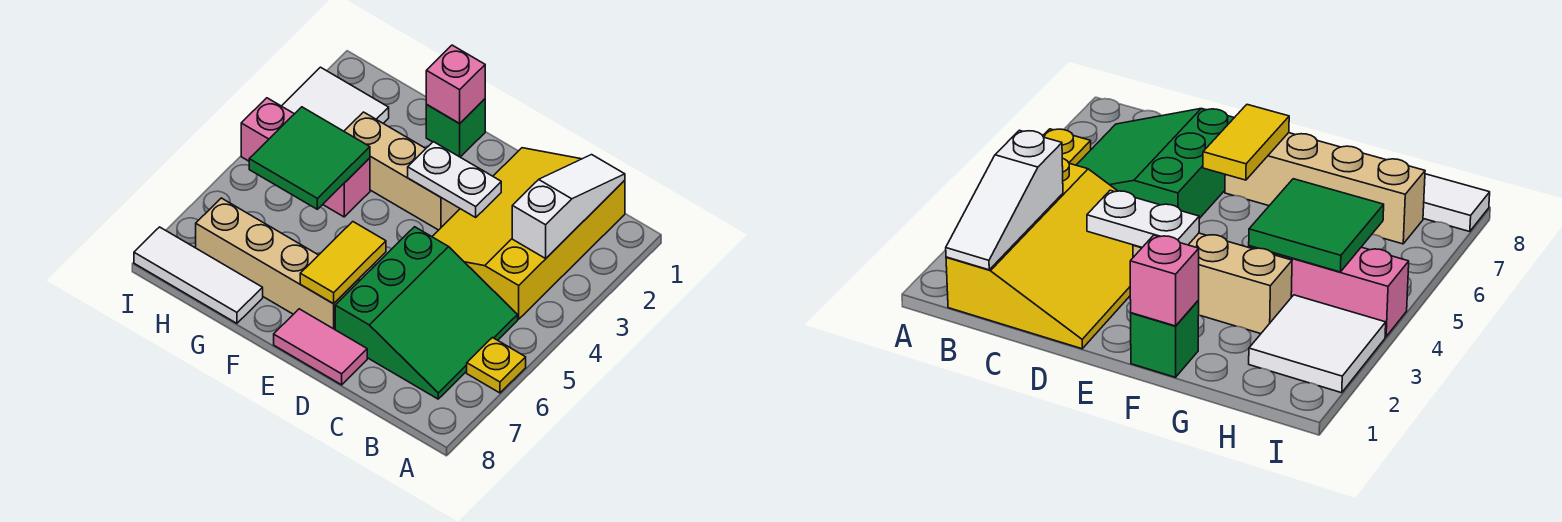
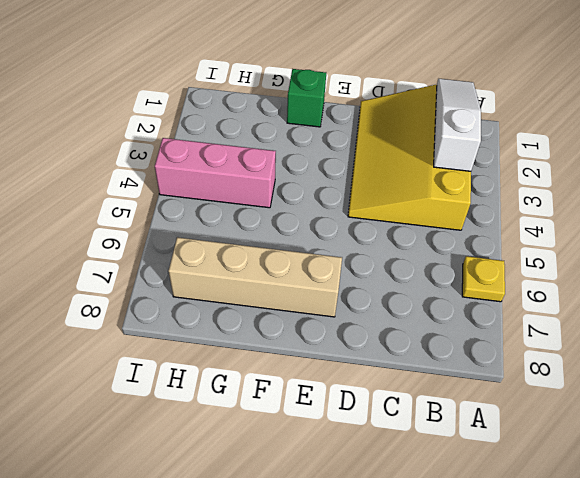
none -> green slope B5:D7 level 1 top D
none -> pink tile D8:E8 level 1
none -> tan brick E3:G3 level 1

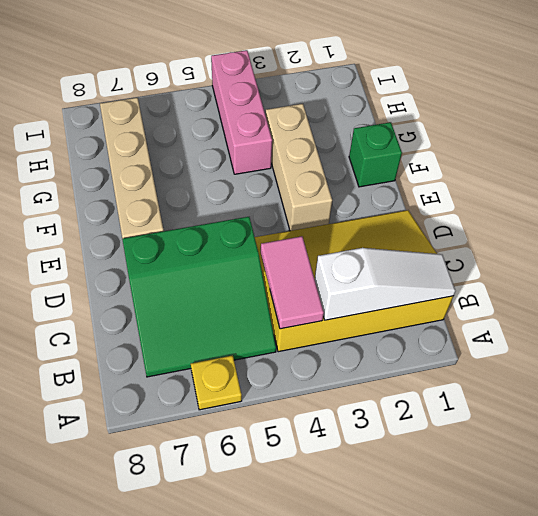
pink tile B4:C4 level 2 -> pink tile D8:E8 level 1
none -> white tile G8:I8 level 1
none -> white tile H2:I3 level 1
none -> white plate D3:E3 level 2

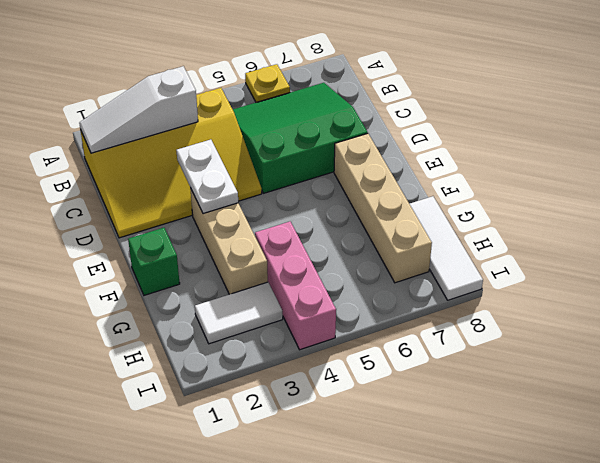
white tile H2:H3 level 1 -> white tile H2:I3 level 1
none -> pink tile D8:E8 level 1
none -> yellow tile E6:E7 level 2
none -> pink brick F1 level 2

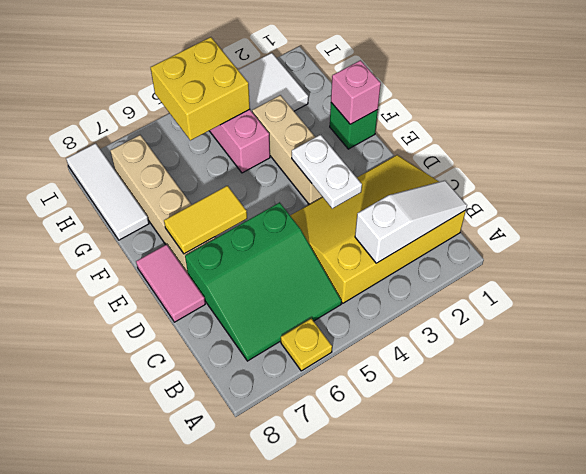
yellow brick H4:I5 level 2 -> green tile G4:H5 level 2

